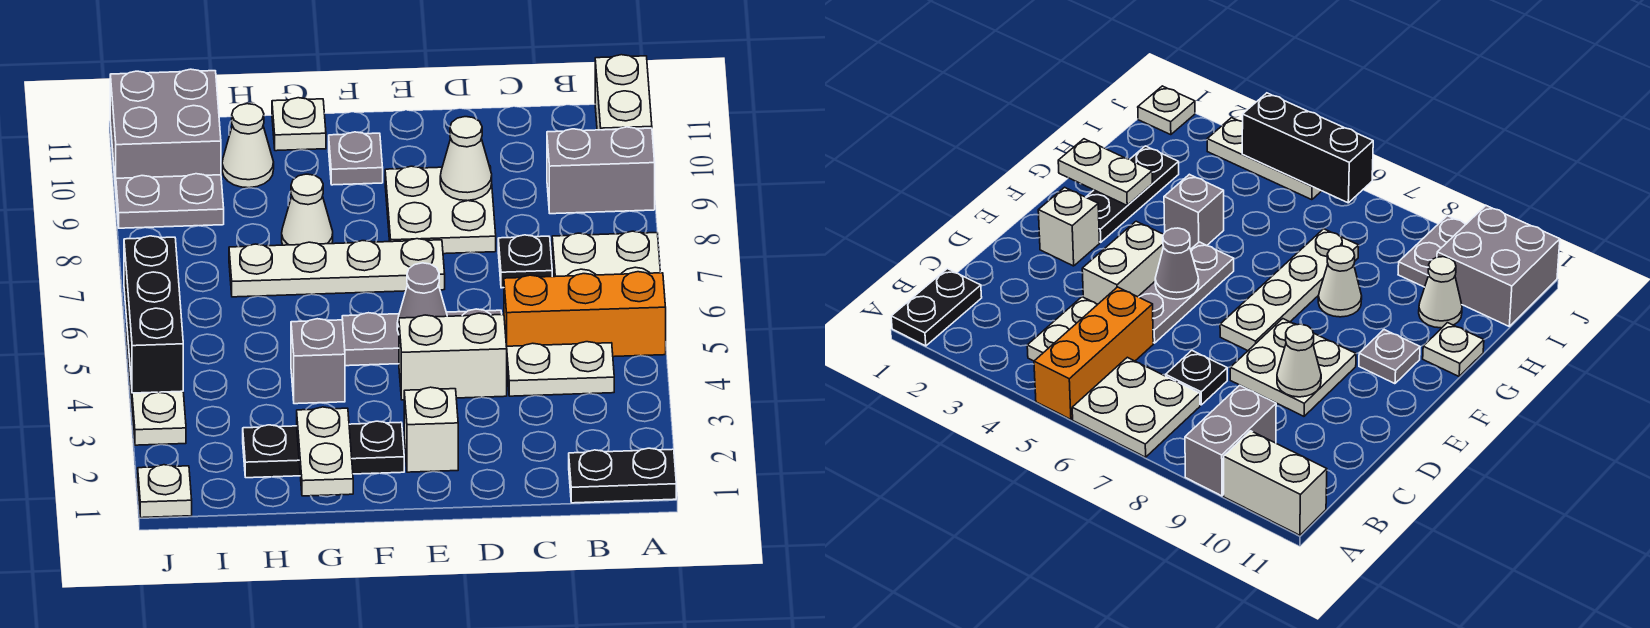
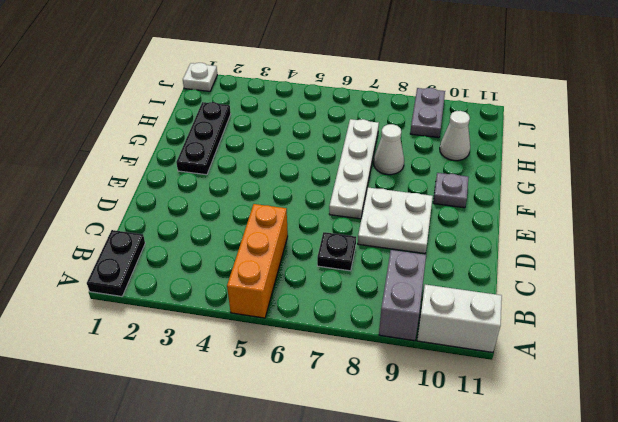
none -> white plate A6:B7 level 1
none -> white plate B4:C4 level 1
none -> white brick D4:E4 level 1

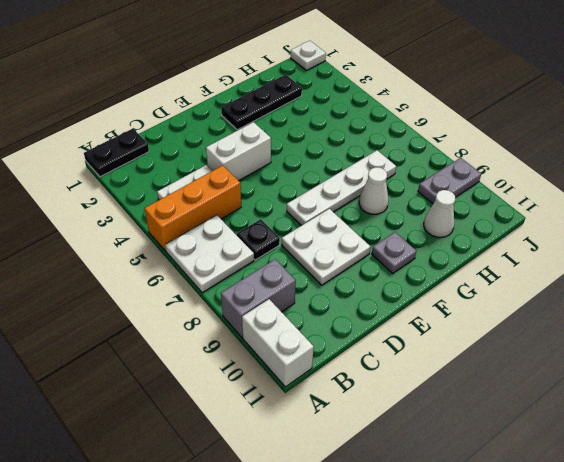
none -> grey plate D5:F5 level 1
none -> white brick E2 level 1
none -> grey brick G4 level 1

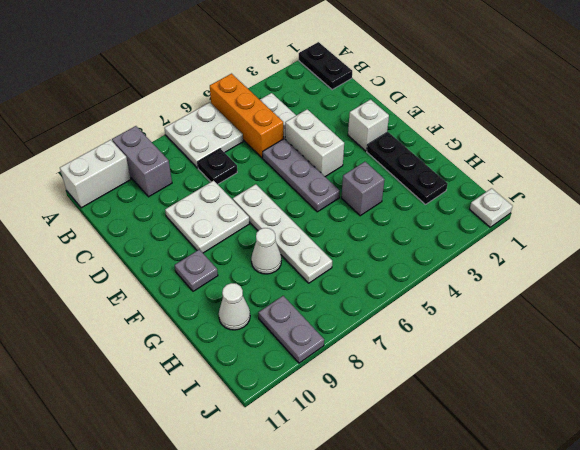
none -> white plate G11 level 1
none -> grey brick I10:J11 level 1
none -> white plate J3:J5 level 1

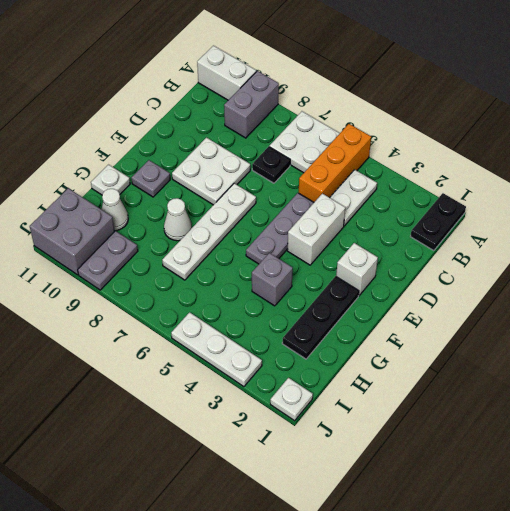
none -> white cone D9 level 2
none -> grey cone E5 level 2
none -> white plate G1:G2 level 2

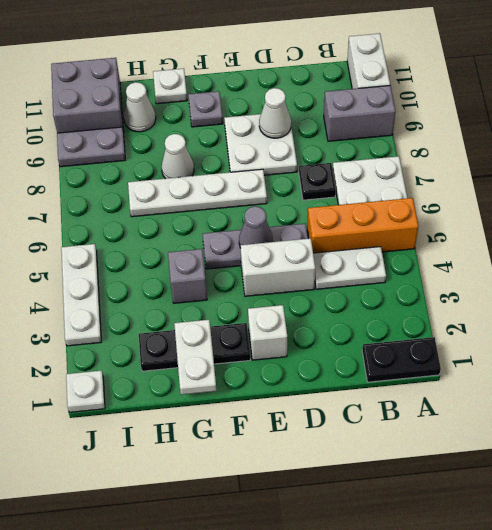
none -> black brick J4:J6 level 2

